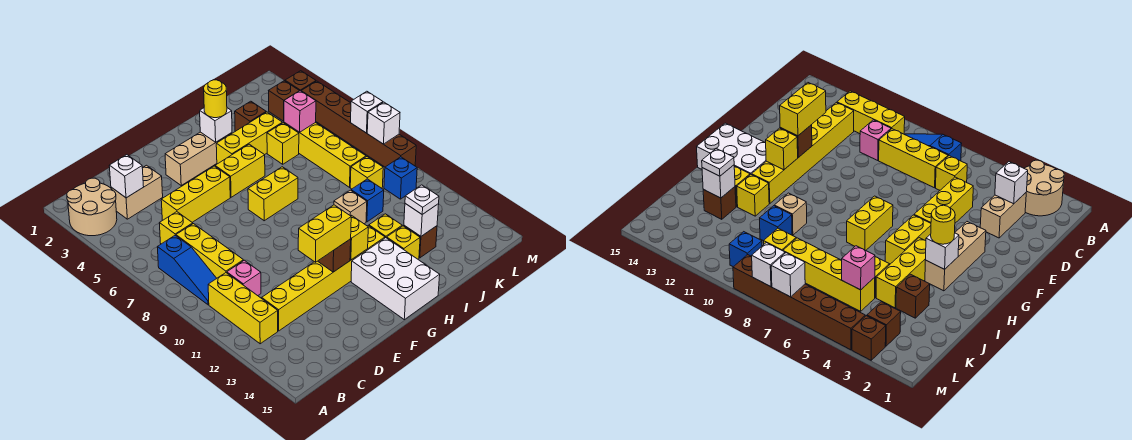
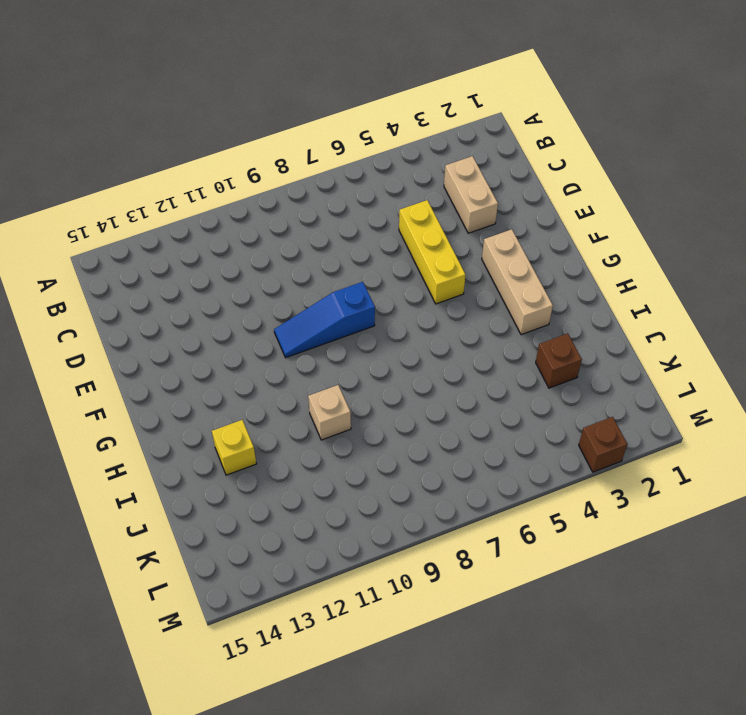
blue slope F8:F10 level 1 top 8 -> blue slope B7:B9 level 1 top 7
none -> tan round brick A2:B3 level 1
none -> yellow brick B10:B12 level 1
none -> yellow brick C6 level 1
none -> yellow brick C7:C9 level 1

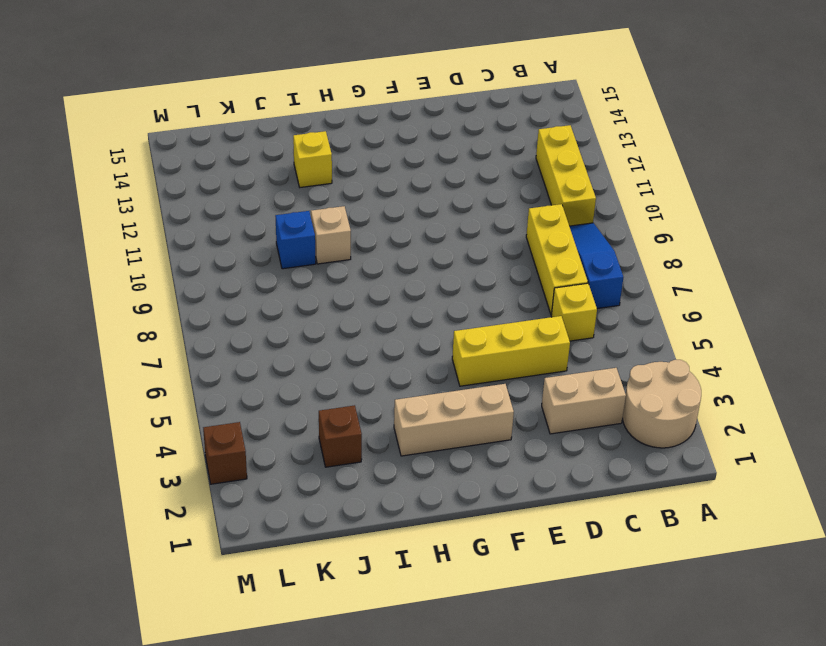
none -> pink brick C10 level 1
none -> yellow brick C12:H12 level 1
none -> yellow brick G5:H5 level 1
none -> yellow brick G7:H7 level 1

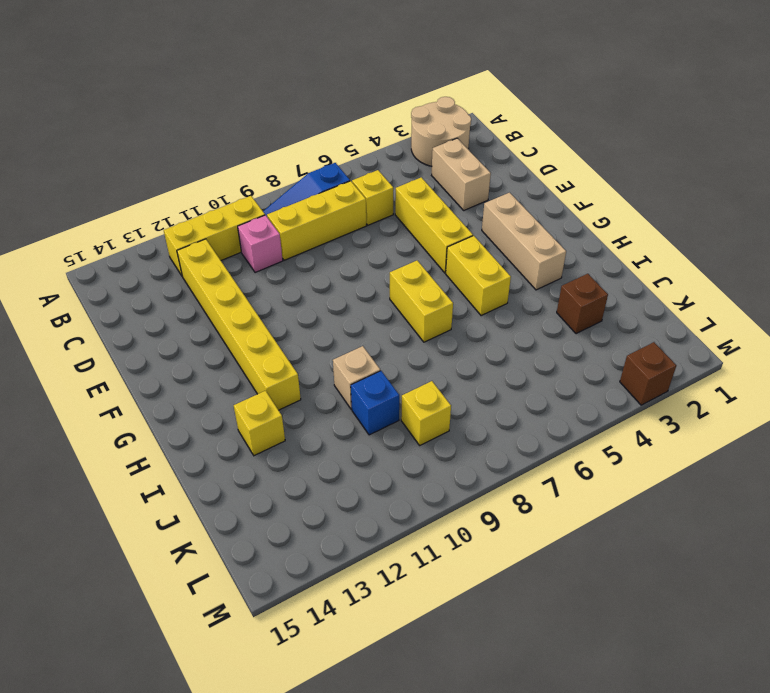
none -> white brick G13:H15 level 1
none -> yellow brick H4:J4 level 1
none -> yellow brick I12 level 1
none -> yellow brick J5 level 1

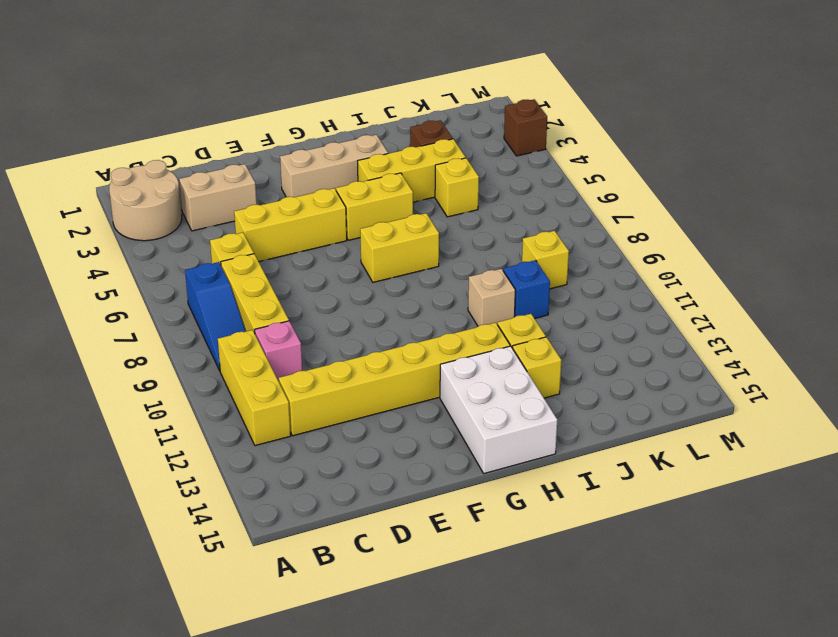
none -> brown brick J13 level 1
none -> yellow brick K5:K8 level 1
none -> brown brick L3 level 1
none -> blue brick L10 level 1

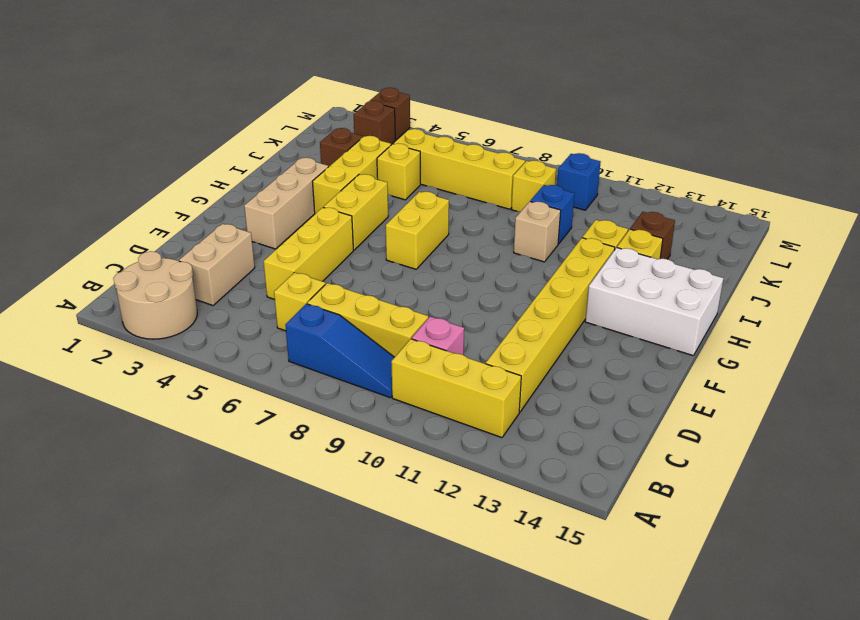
none -> brown brick M4:M9 level 1
none -> white brick C3 level 2
none -> brown brick F12 level 2
none -> yellow brick G12 level 2

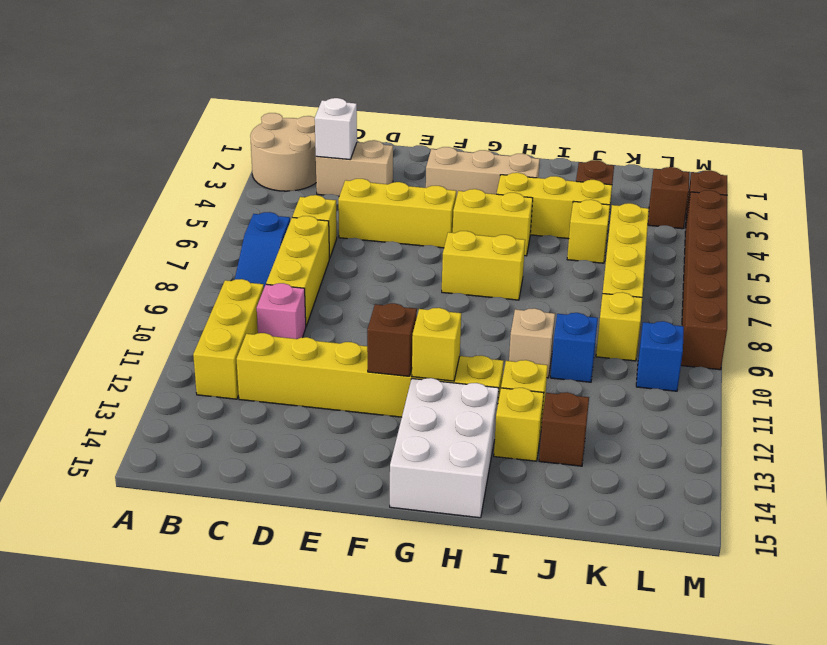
none -> white brick H3 level 2
none -> white brick J13 level 2
none -> pink brick K5 level 2
none -> white brick M7 level 2

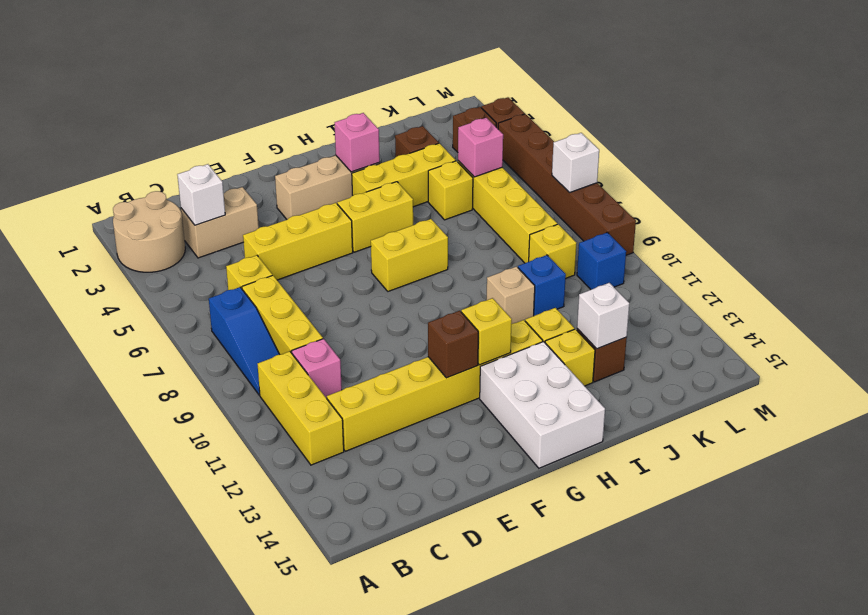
pink brick H3 level 2 -> white brick H3 level 2
none -> white brick M8 level 2
none -> yellow brick E12:F12 level 3
none -> yellow round brick H3 level 3
none -> white plate J13 level 3

